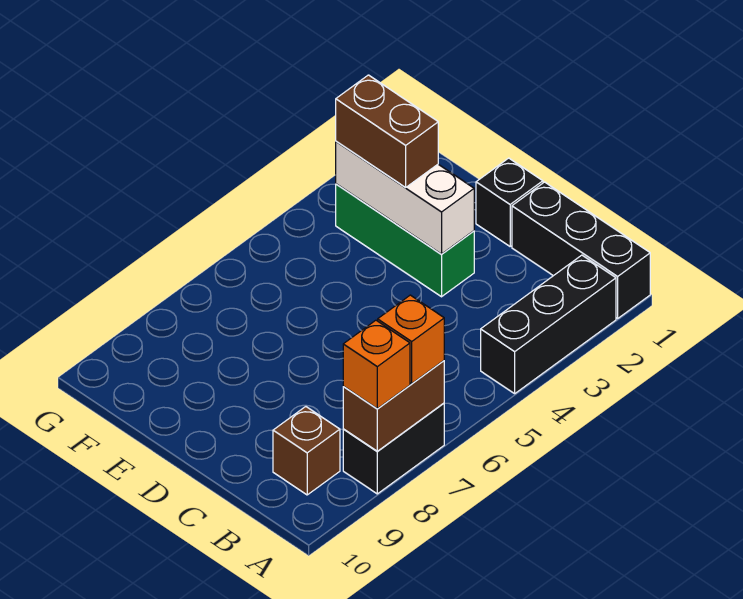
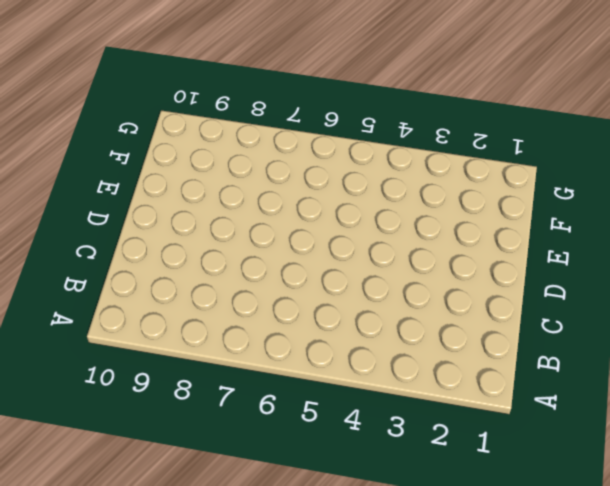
none -> black brick A1:C1 level 1
none -> black brick A2:A4 level 1

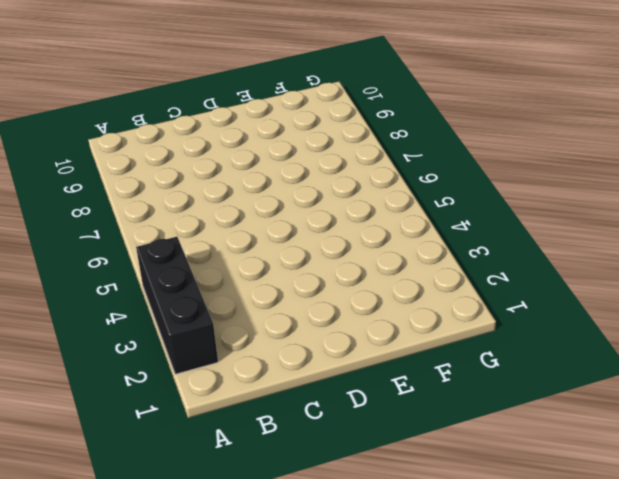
none -> black brick A1:C1 level 1
none -> black brick A7:A8 level 1

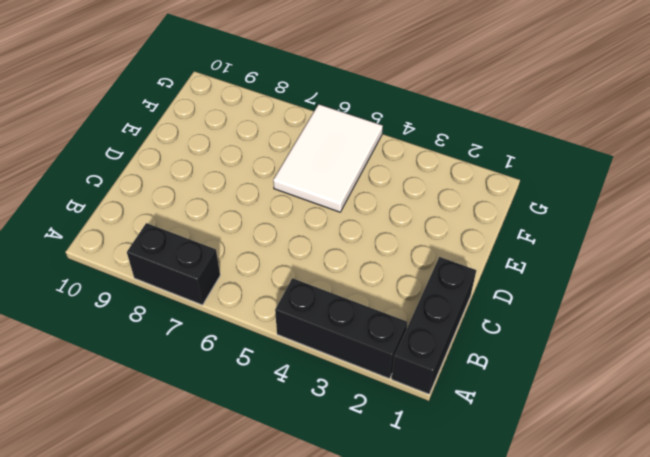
white tile E5:G6 level 1 -> none
none -> brown brick B9 level 1
none -> black brick D1 level 1

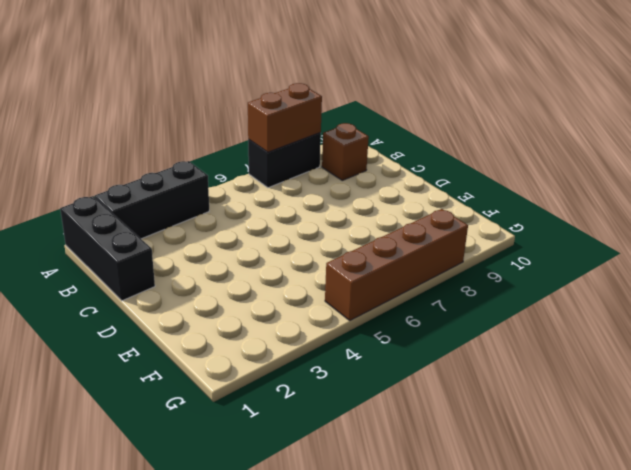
brown brick G5:G8 level 1 -> none
none -> black brick D1 level 1
none -> green brick D3:F3 level 1

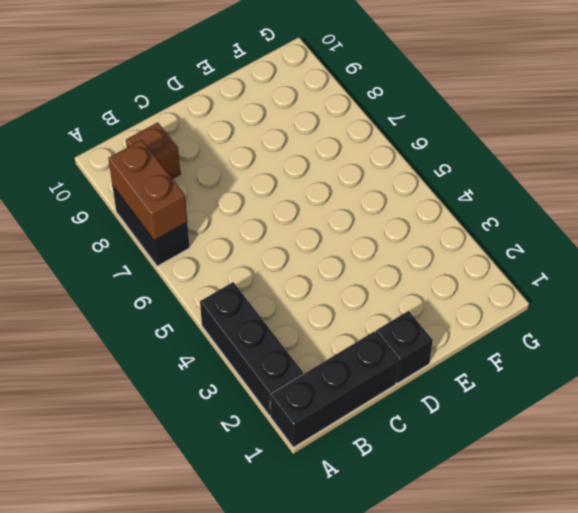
none -> green brick D3:F3 level 1
none -> white brick D3:F3 level 2

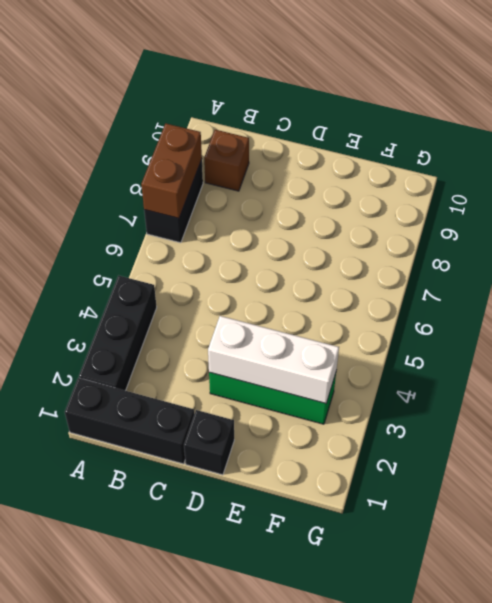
none -> orange brick A7 level 3
none -> orange brick A8 level 3

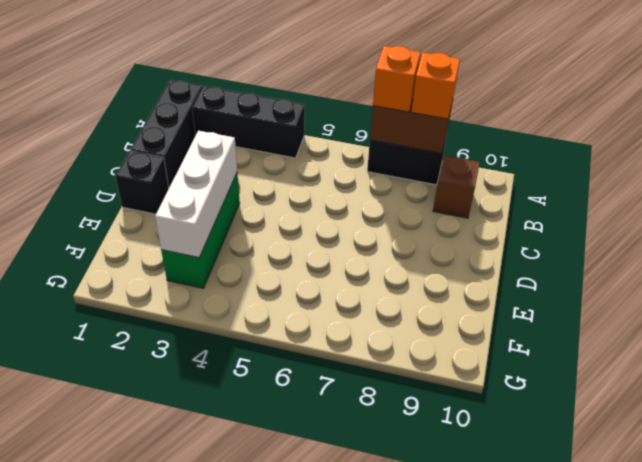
none -> brown brick E3:F3 level 3

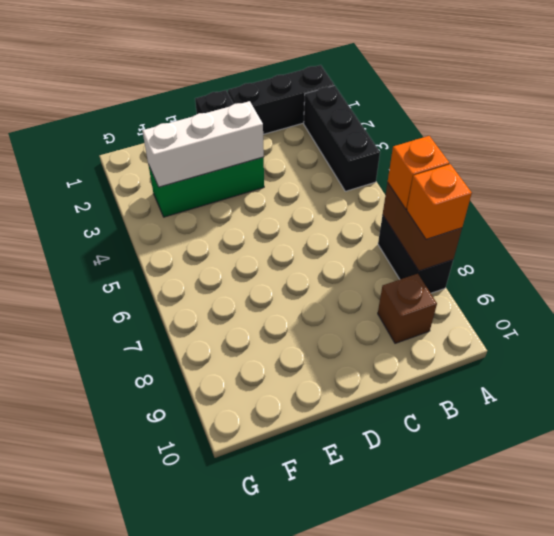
none -> brown brick E3:F3 level 3

